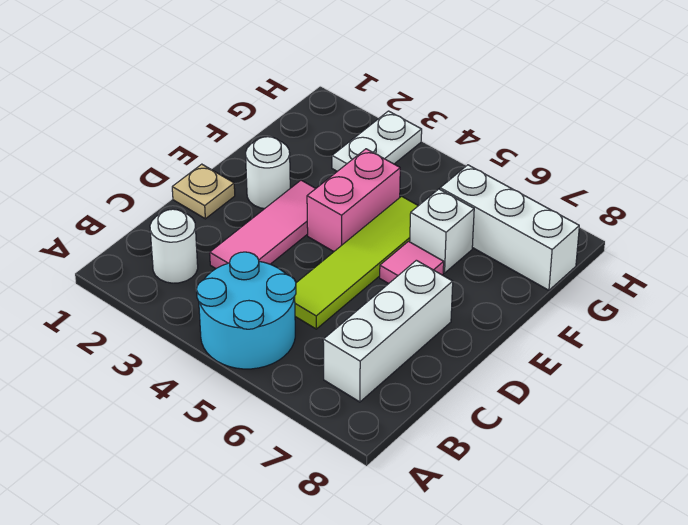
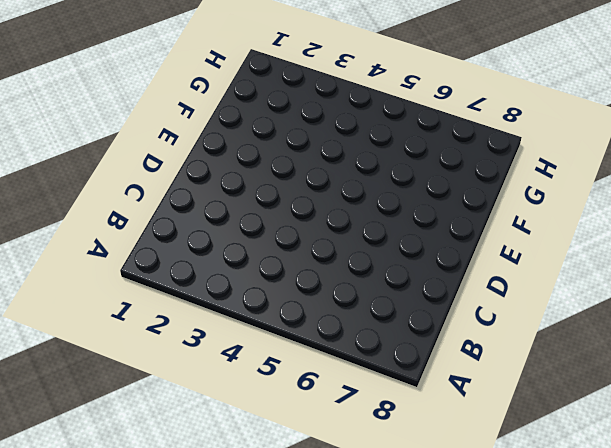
none -> cyan round brick A4:B5 level 1
none -> white round brick B2 level 1
none -> white brick B7:D7 level 1

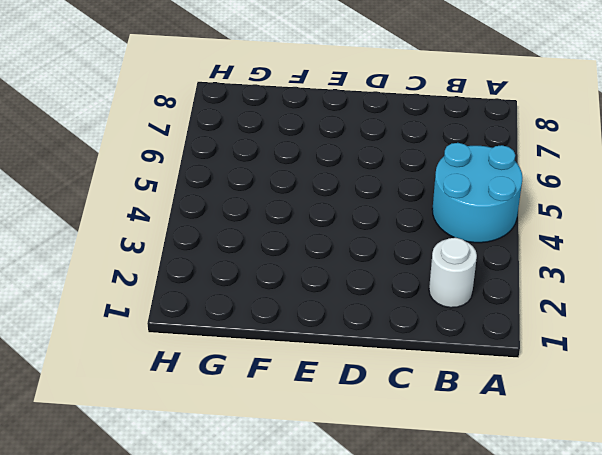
none -> white brick B7:D7 level 1
none -> pink tile C3:E3 level 1
none -> lime tile C5:F5 level 1

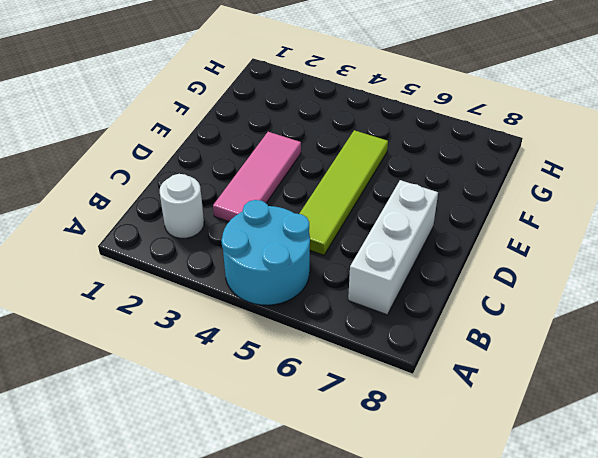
none -> tan plate D1 level 1
none -> white round brick E2 level 1
none -> pink brick E4:F4 level 1

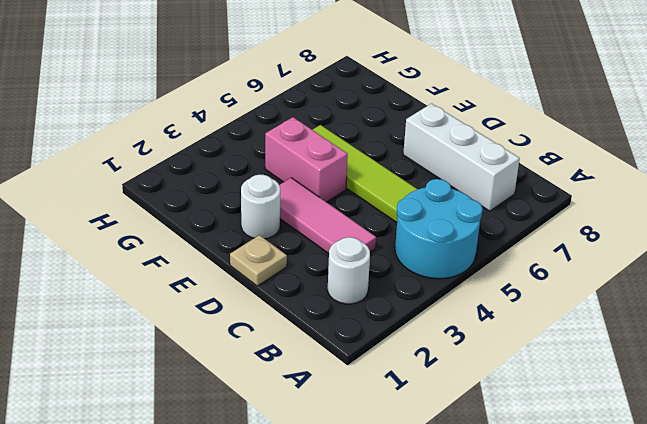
none -> pink tile E6 level 1
none -> white brick F6 level 1
none -> white plate G3:H3 level 1

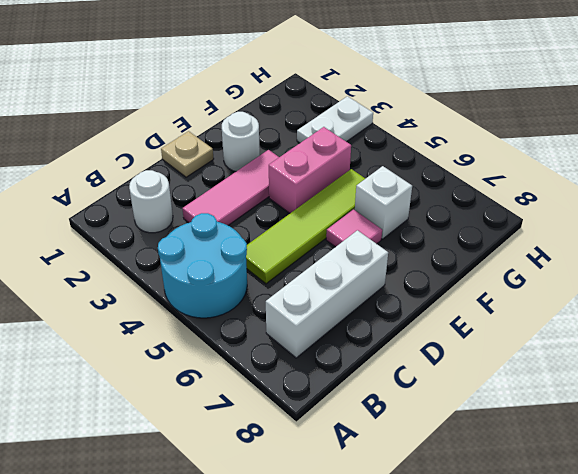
none -> white brick G6:G8 level 1

